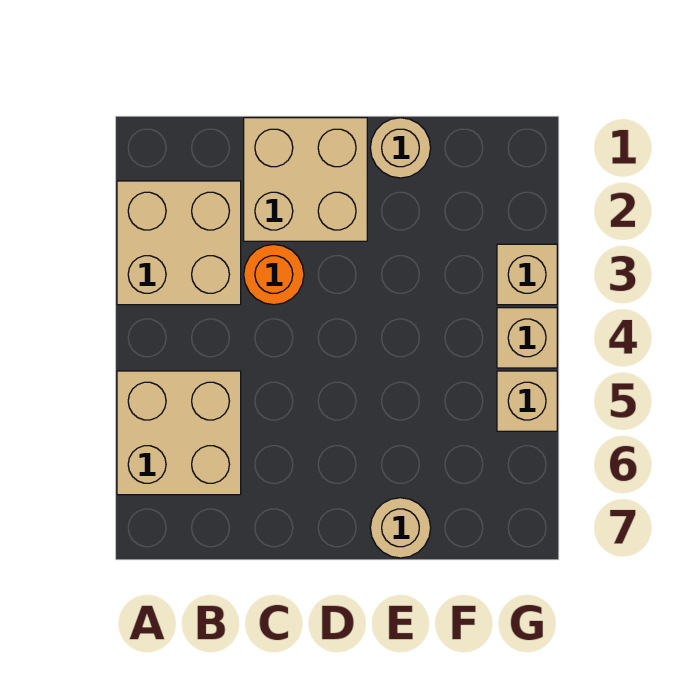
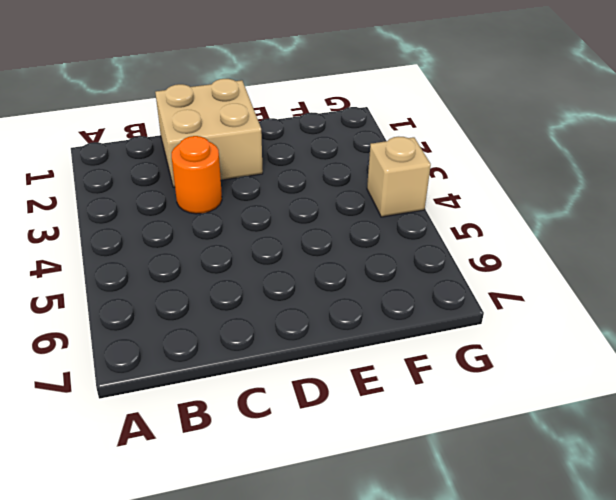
none -> tan brick A2:B3 level 1
none -> tan brick A5:B6 level 1

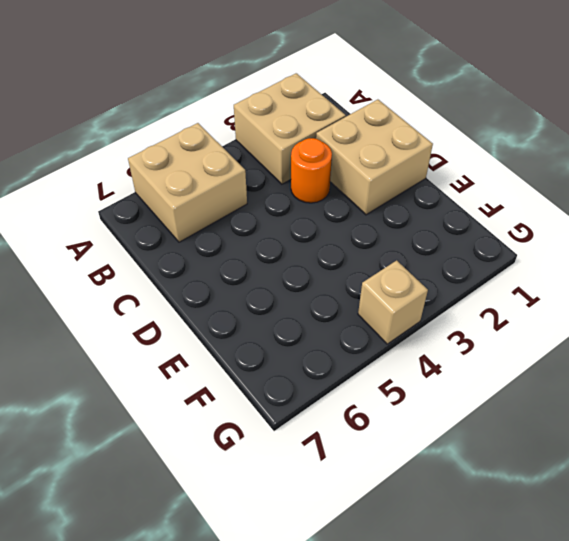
none -> tan round brick E1 level 1
none -> tan round brick E7 level 1

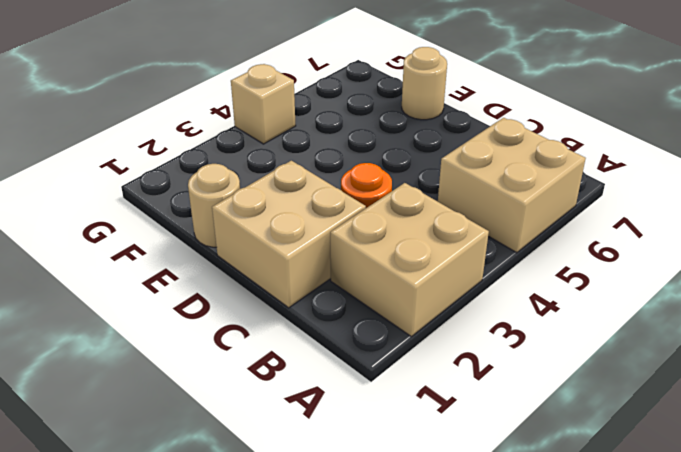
none -> tan brick G3 level 1
none -> tan brick G5 level 1

